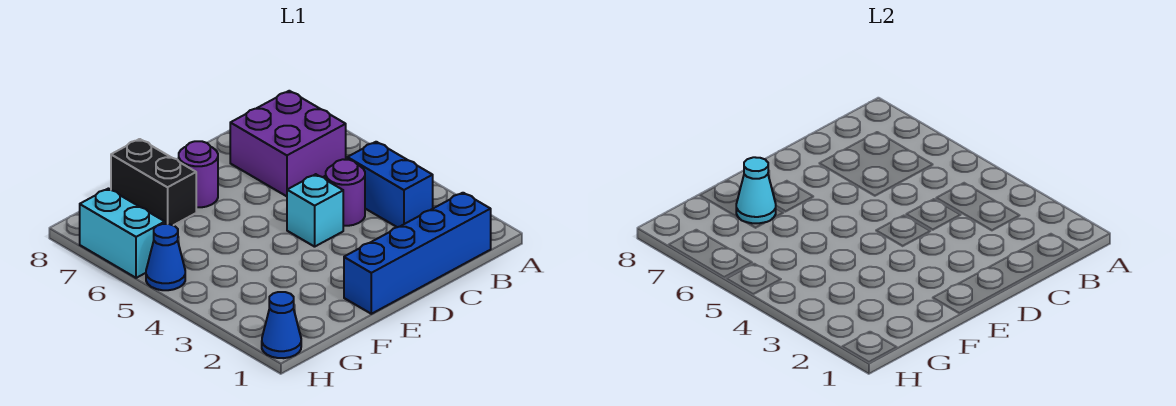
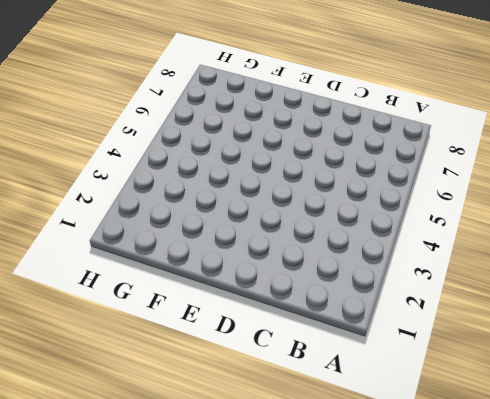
none -> blue brick B1:E1 level 1
none -> blue brick B3:B4 level 1

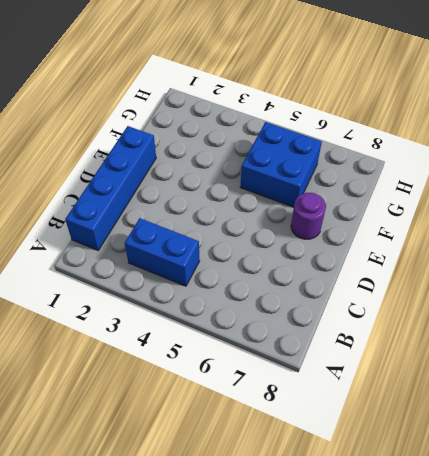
blue brick F5:G6 level 1 -> none
none -> purple brick B6:C7 level 1
none -> purple round brick C4 level 1

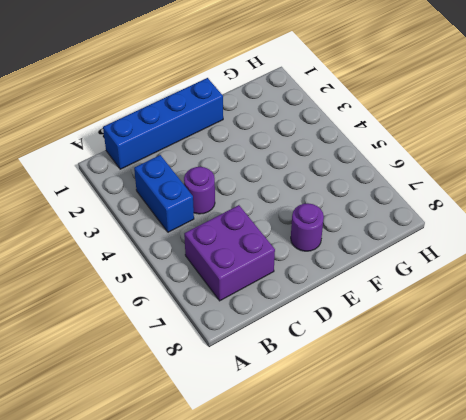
none -> cyan brick D4 level 1
none -> black brick F7:F8 level 1

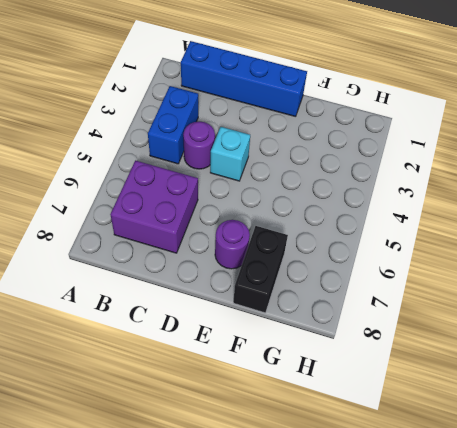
none -> blue cone H1 level 1
none -> blue cone H5 level 1

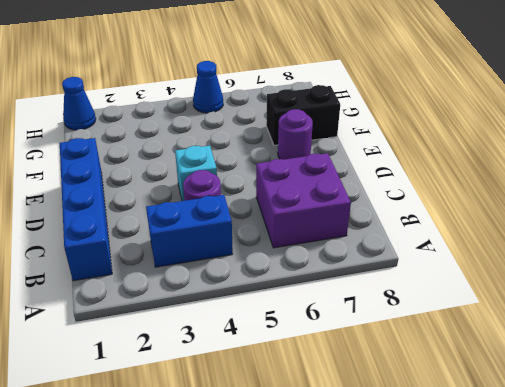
none -> cyan brick H6:H7 level 1
none -> cyan cone F7 level 2

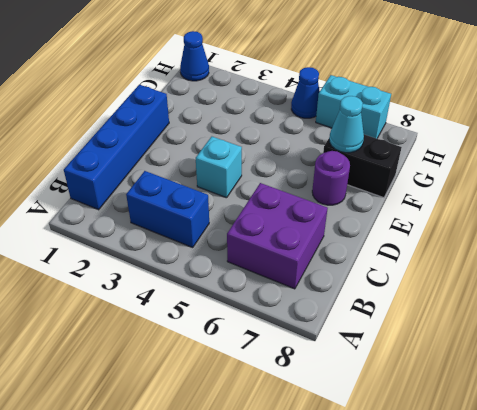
none -> purple round brick C4 level 1

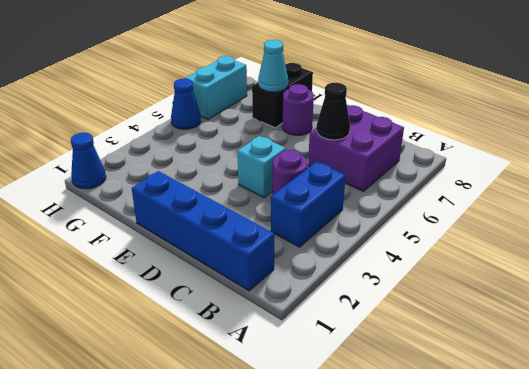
black cone C6 level 2 -> none

